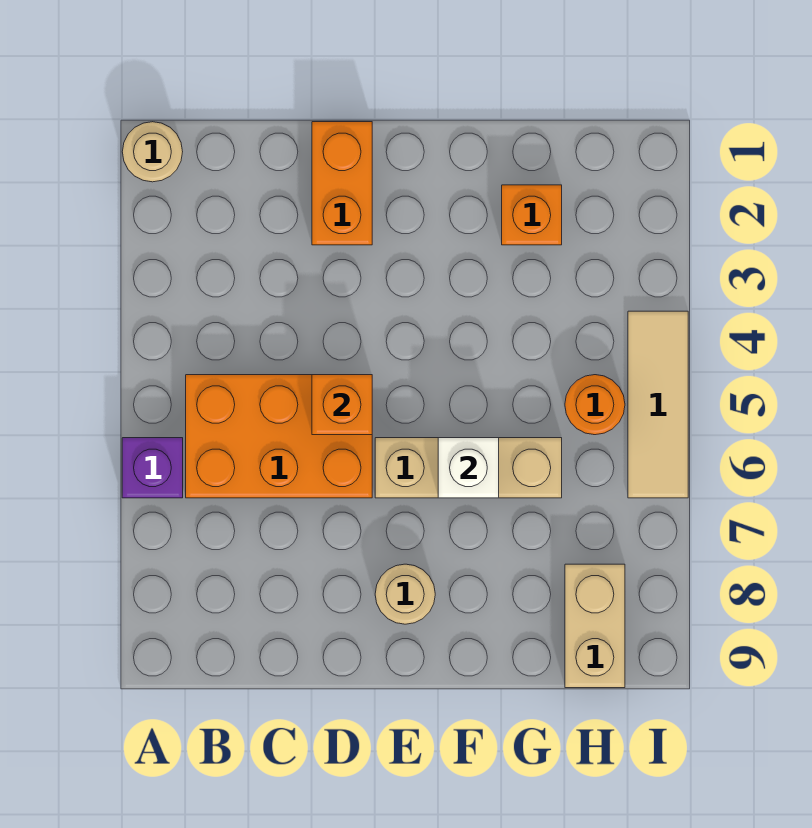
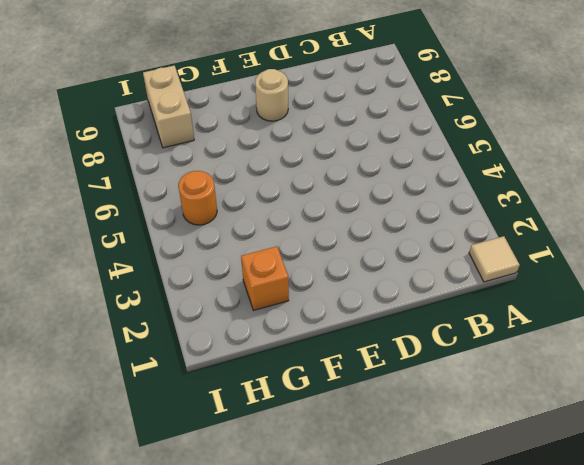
tan tile A1 level 1 -> tan round brick A1 level 1
none -> purple brick A6 level 1
none -> orange brick B5:D6 level 1
none -> orange brick D1:D2 level 1

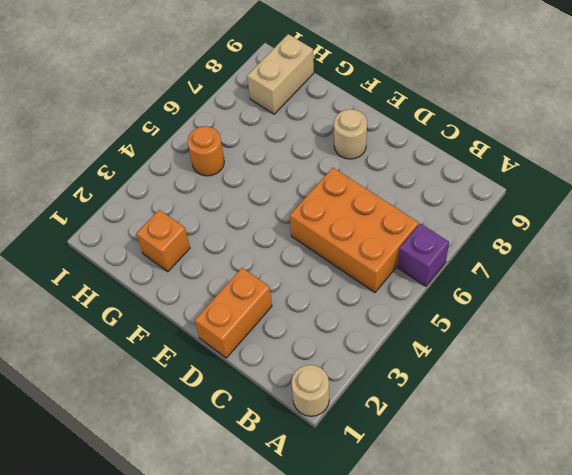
none -> tan brick E6:G6 level 1
none -> tan tile I4:I6 level 1
none -> orange brick D5 level 2

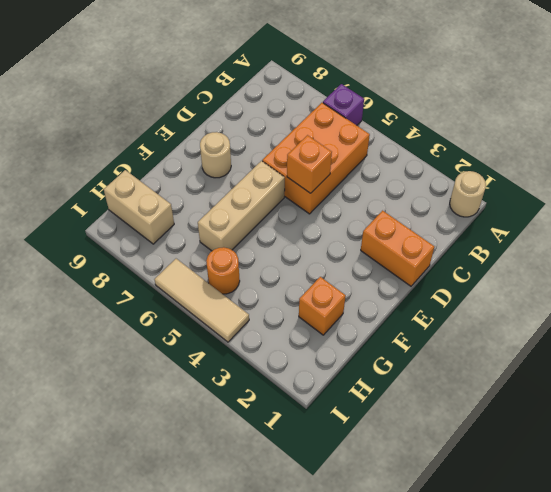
none -> white brick F6 level 2

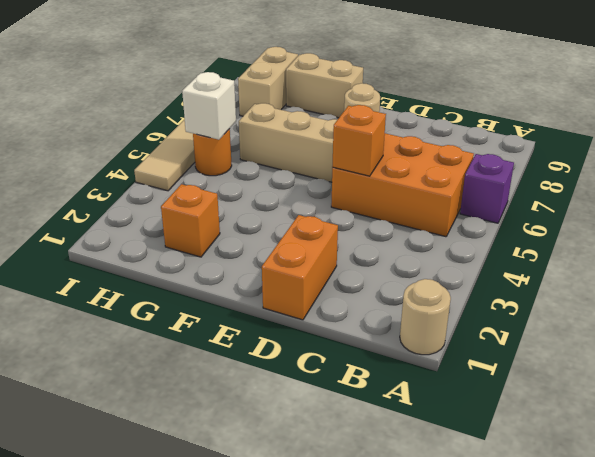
tan brick F9:G9 level 1 -> none
white brick H5 level 2 -> white brick F6 level 2

